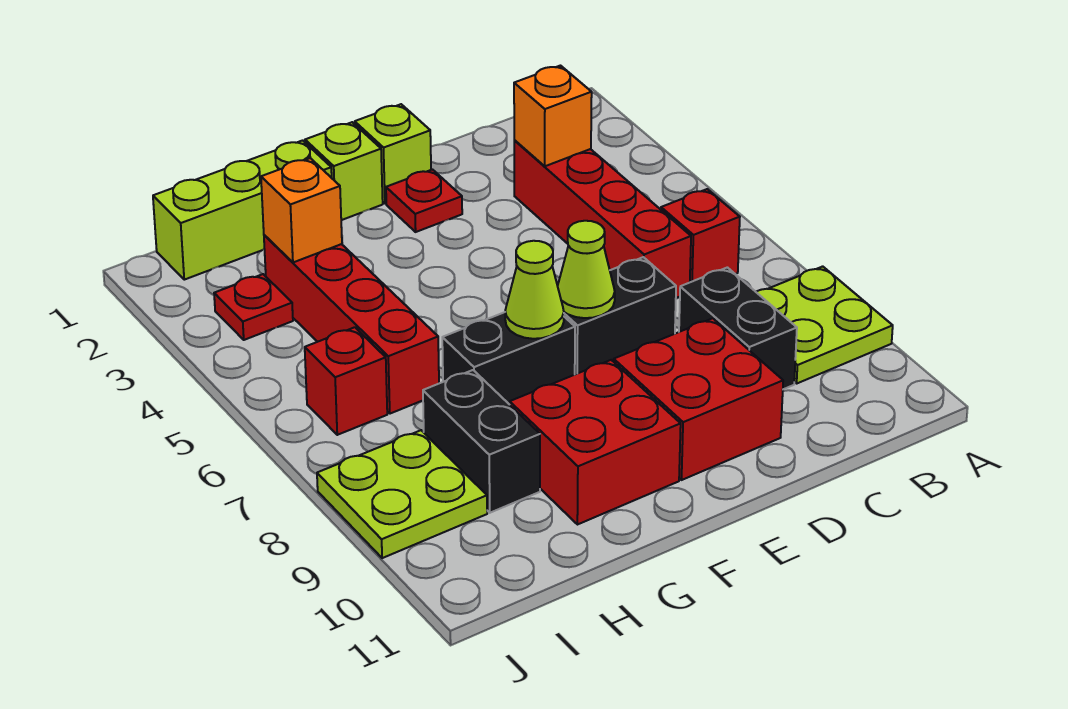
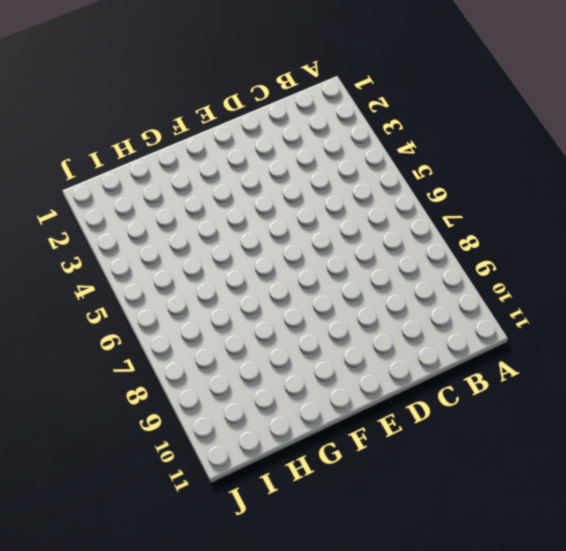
none -> lime plate A8:B9 level 1
none -> red brick B6 level 1
none -> red brick C3:C6 level 1

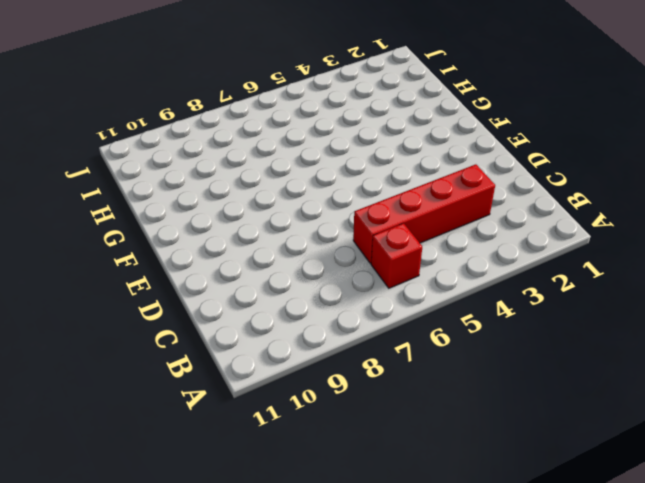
none -> lime plate A8:B9 level 1
none -> black brick C8:C9 level 1
none -> black brick D7:E7 level 1

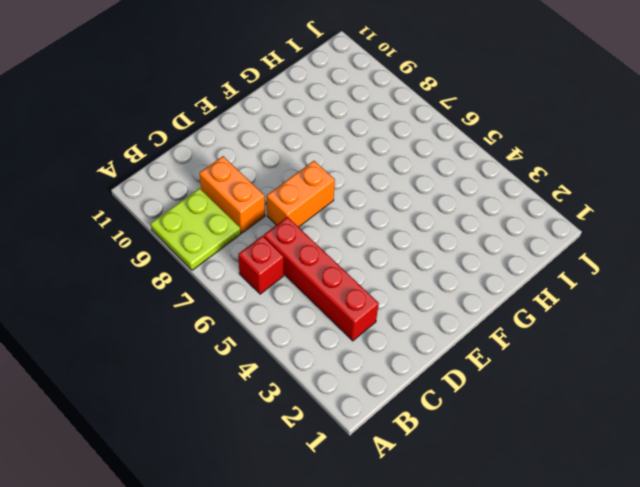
orange brick C8:C9 level 1 -> black brick C8:C9 level 1
orange brick D7:E7 level 1 -> black brick D7:E7 level 1
none -> red brick D9:E10 level 1
none -> lime brick E1 level 1
none -> red plate E2 level 1

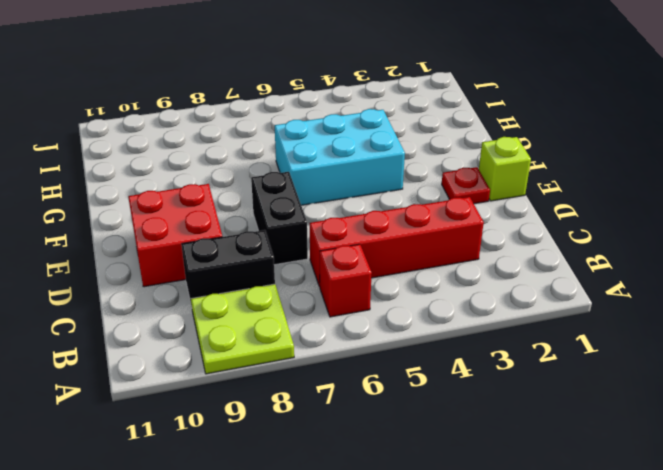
cyan brick F4:G6 level 1 -> none
none -> lime brick F1 level 1
none -> black brick F7:G7 level 1
none -> red brick F9:G10 level 1

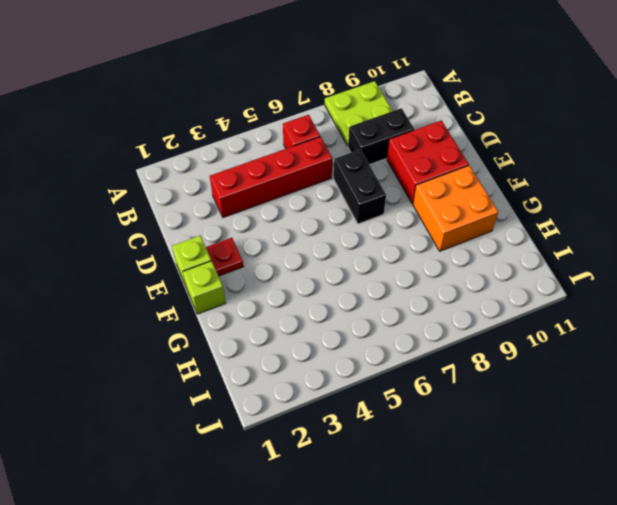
orange brick F9:G10 level 1 -> red brick F9:G10 level 1
none -> black brick F7:G7 level 1
none -> lime brick G1:I1 level 1
none -> red brick H3:H6 level 1

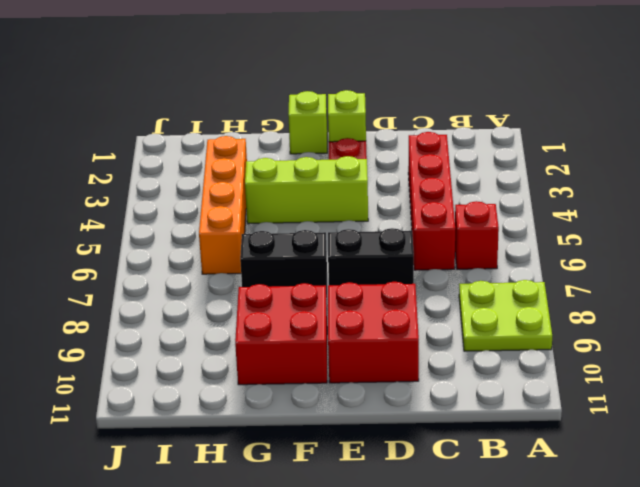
lime brick E4:G4 level 1 -> lime brick G1:I1 level 1
orange brick H3:H6 level 1 -> red brick H3:H6 level 1
none -> black brick C8:C9 level 1
none -> black brick H8:H9 level 1
none -> red plate I3 level 1

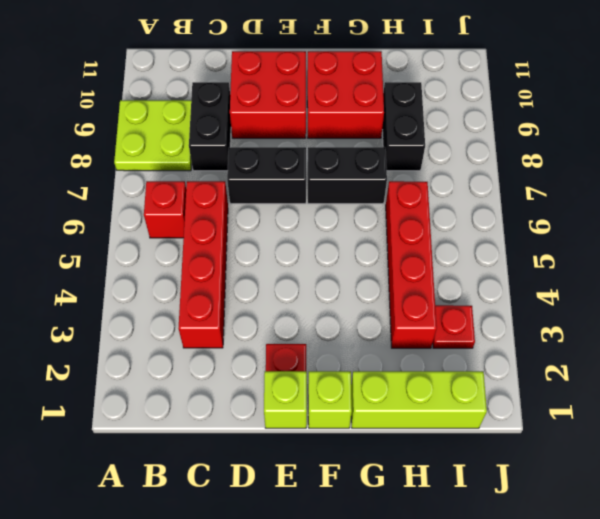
none -> red brick I6 level 1
none -> lime plate I8:J9 level 1
none -> orange brick C3 level 2

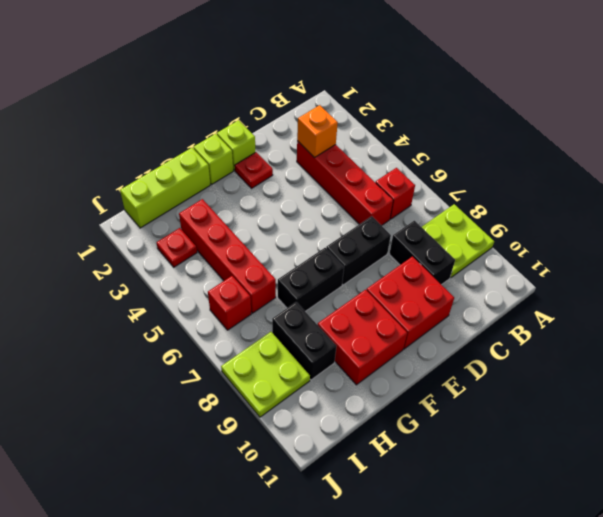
none -> lime cone E7 level 2
none -> lime cone F7 level 2
none -> orange brick H3 level 2

